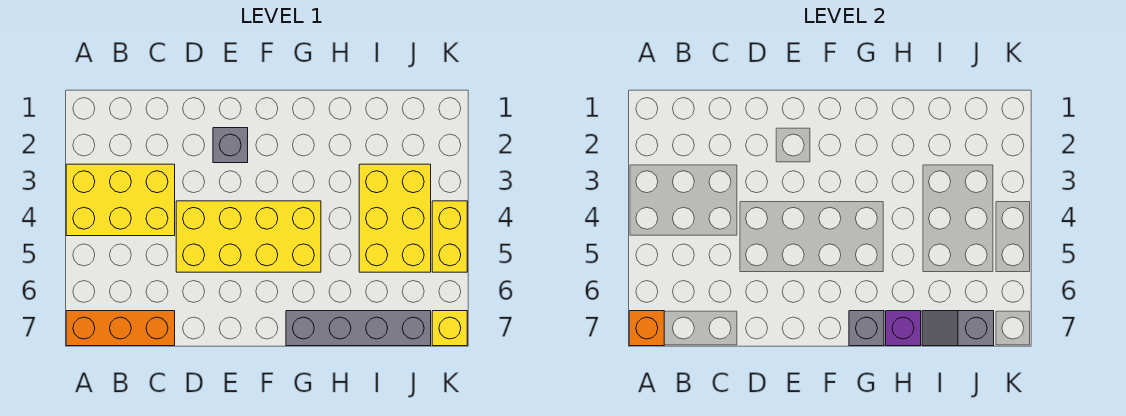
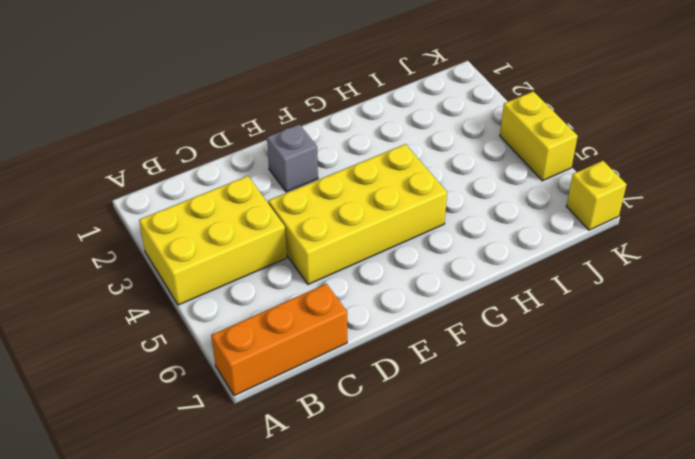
none -> grey brick G7:J7 level 1
none -> yellow brick I3:J5 level 1
none -> orange brick A7 level 2

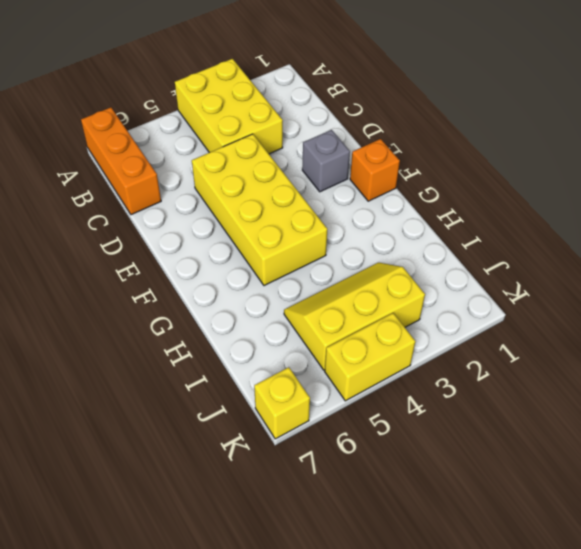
orange brick F1 level 1 -> orange brick A7 level 2
yellow slope I3:J5 level 1 top J -> yellow brick I3:J5 level 1
none -> grey brick G7:J7 level 1
none -> grey brick G7 level 2
none -> purple brick H7 level 2

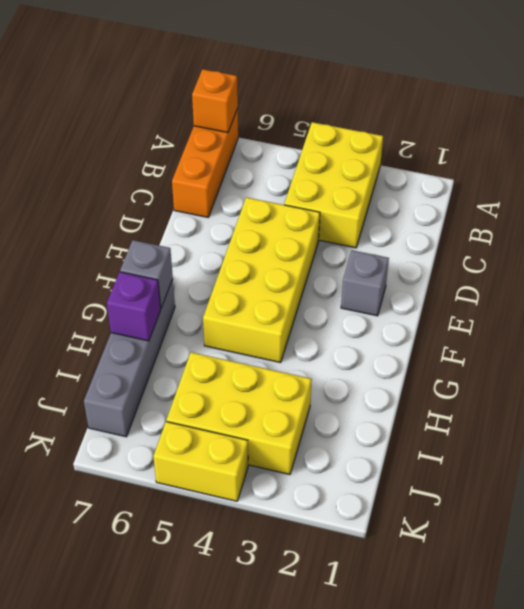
none -> yellow brick K7 level 1
none -> grey slope I7:J7 level 2 top J

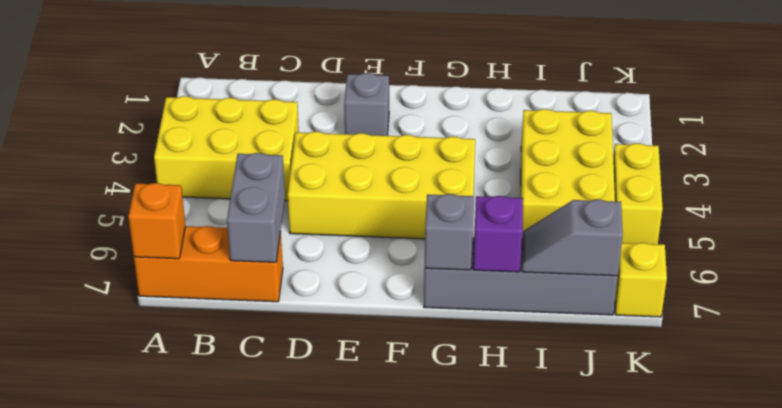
grey brick C6:C7 level 2 -> none

